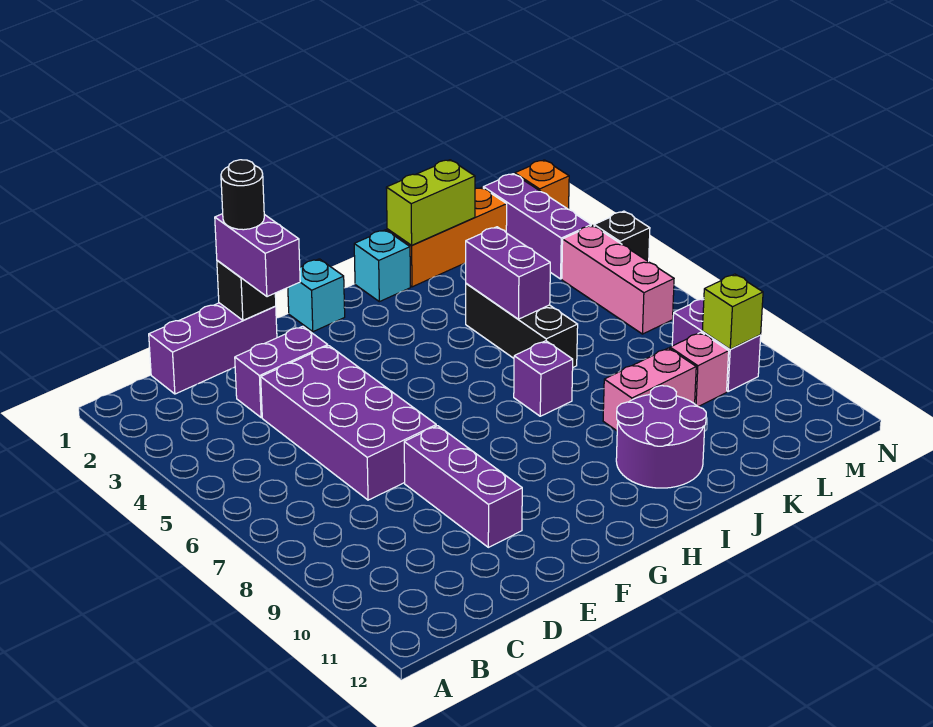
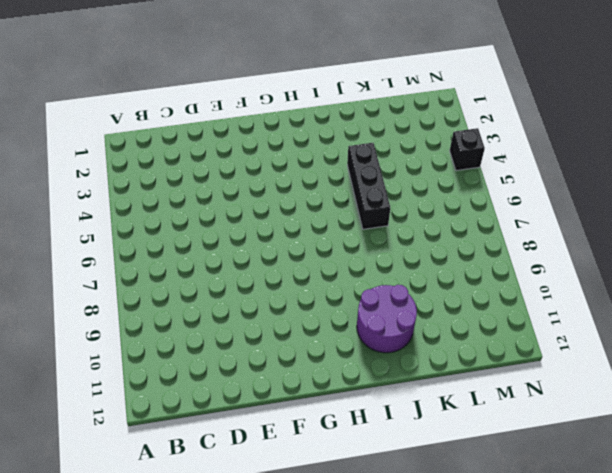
none -> purple brick C1:E1 level 1
none -> purple brick D3:E3 level 1
none -> purple brick D4:E7 level 1

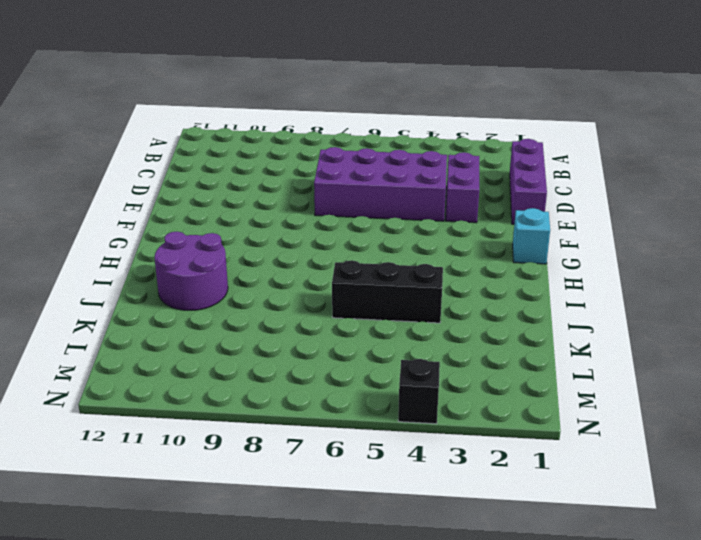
none -> purple brick E8:E10 level 1
none -> cyan brick I1 level 1
none -> purple brick I7 level 1

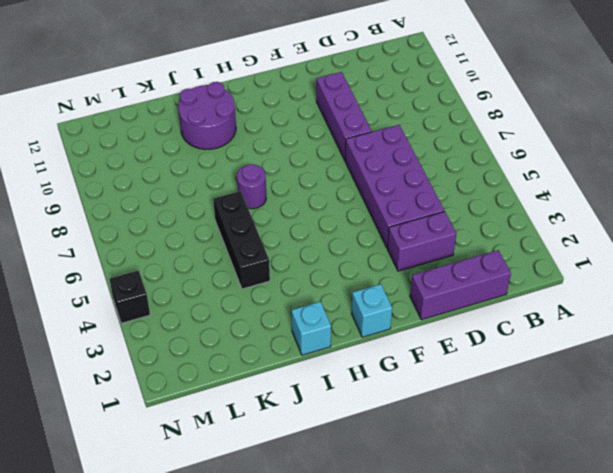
purple round brick I7 level 1 -> purple brick I7 level 1
none -> orange brick J1:L1 level 1
none -> pink brick J9:K9 level 1
none -> pink brick L9 level 1

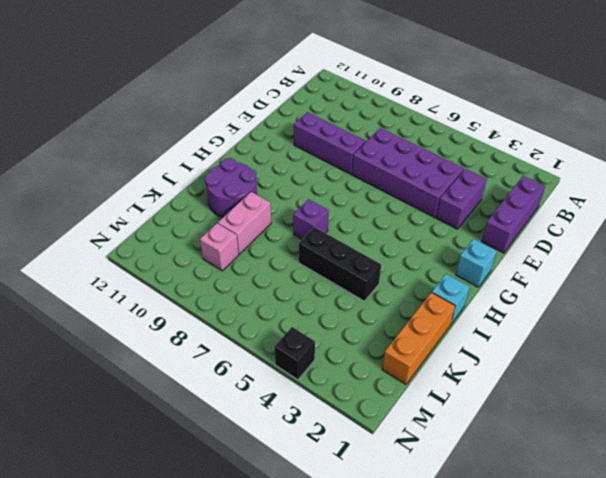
none -> purple brick M1:M3 level 1
none -> pink brick M4:M6 level 1
none -> purple brick M8:M9 level 1

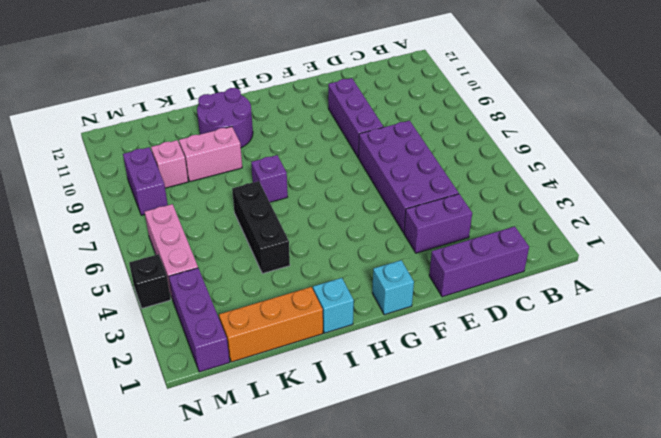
none -> orange brick N1 level 1
none -> black brick E1 level 2
none -> lime brick J1:K1 level 2

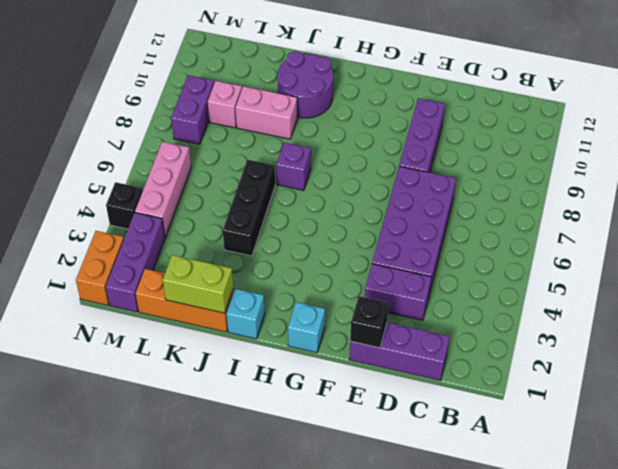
orange brick N1:N2 level 1 -> orange brick N1 level 1
none -> purple brick J4:J5 level 2
none -> lime brick M9 level 2
none -> purple brick E1:E2 level 3

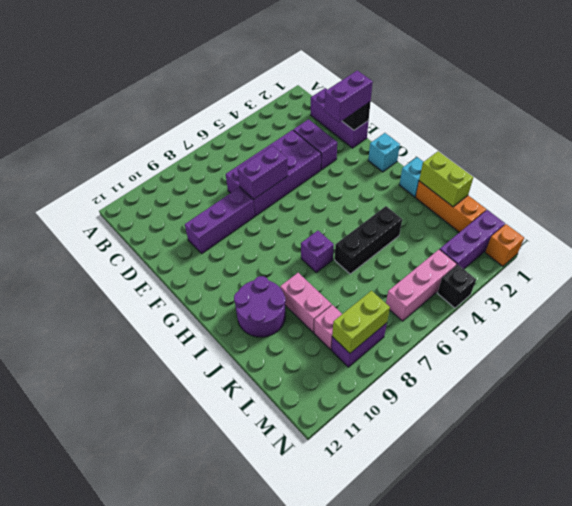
purple brick E6:E7 level 2 -> purple brick J4:J5 level 2
lime brick M8:M9 level 2 -> lime brick M9 level 2
none -> black round brick E1 level 4

